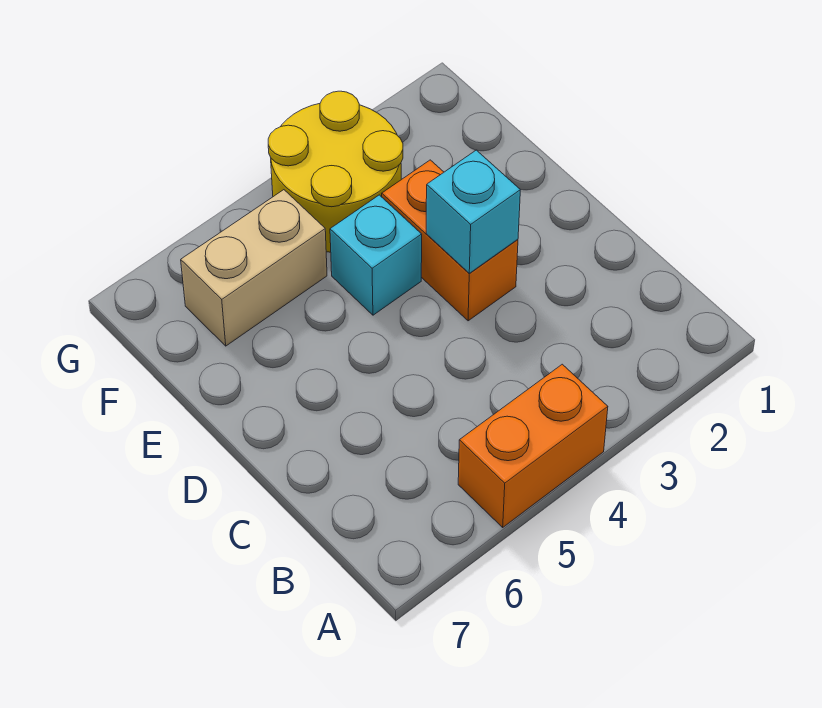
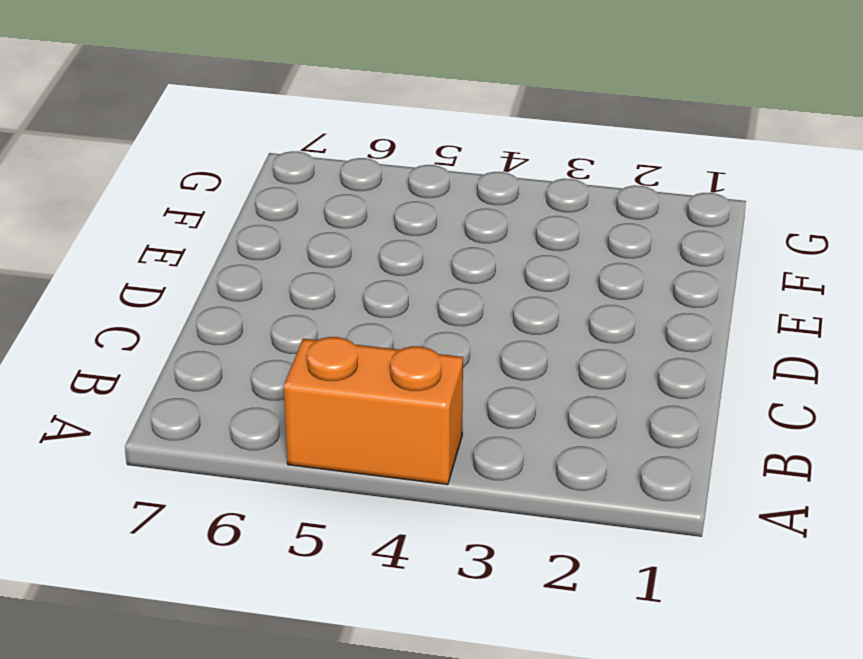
none -> orange brick D3:E3 level 1
none -> cyan brick E4 level 1

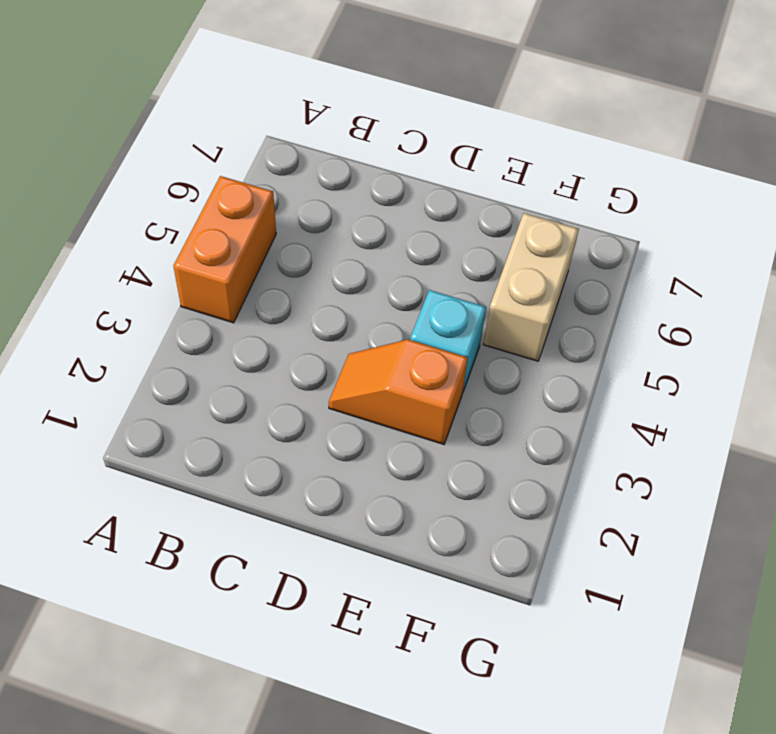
orange slope D3:E3 level 1 top E -> orange brick D3:E3 level 1
none -> yellow round brick F3:G4 level 1
none -> cyan brick D3 level 2

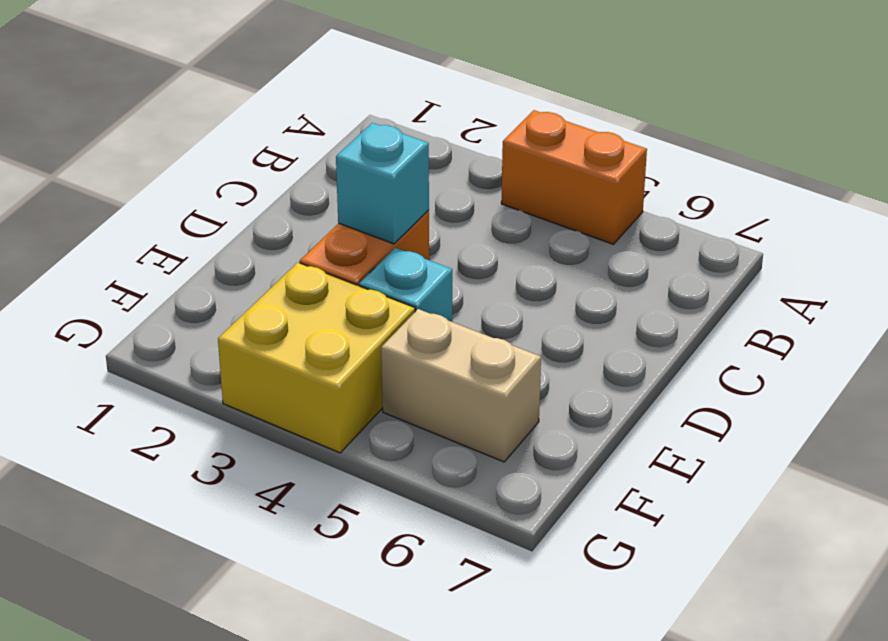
yellow brick F3:G4 level 1 -> yellow round brick F3:G4 level 1

